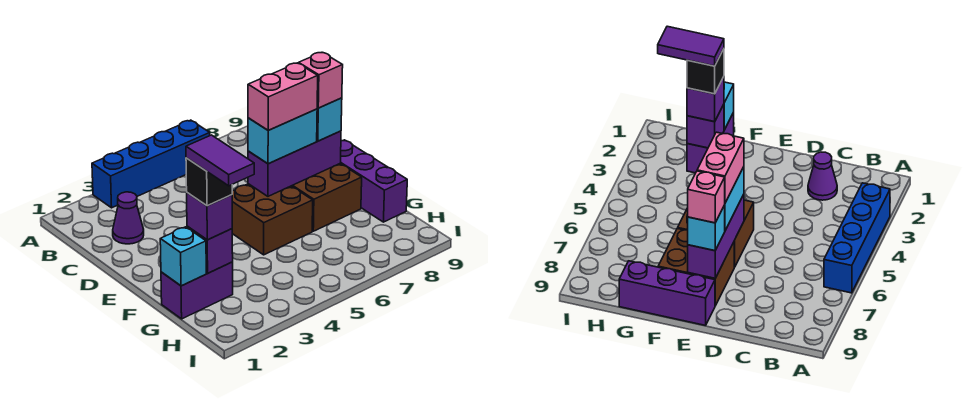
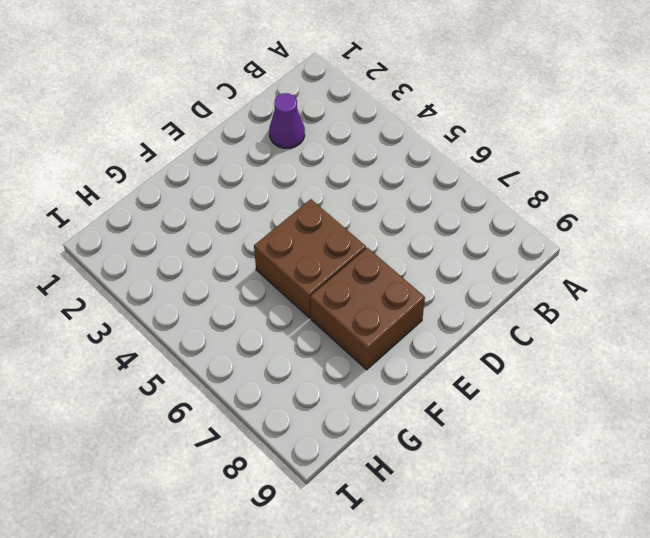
none -> blue brick A3:A6 level 1
none -> purple brick E9:G9 level 1
none -> purple brick G1:G2 level 1

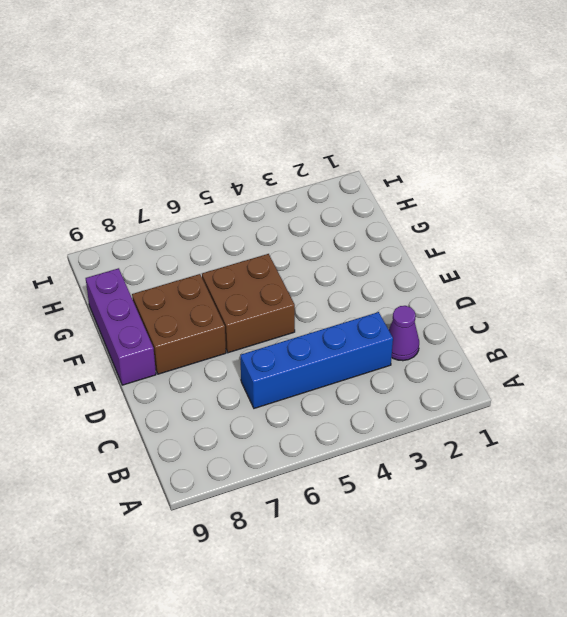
blue brick C3:C6 level 1 -> blue brick A3:A6 level 1
none -> purple brick G1:G2 level 1
none -> purple brick E6:E8 level 2
none -> cyan brick G1 level 2

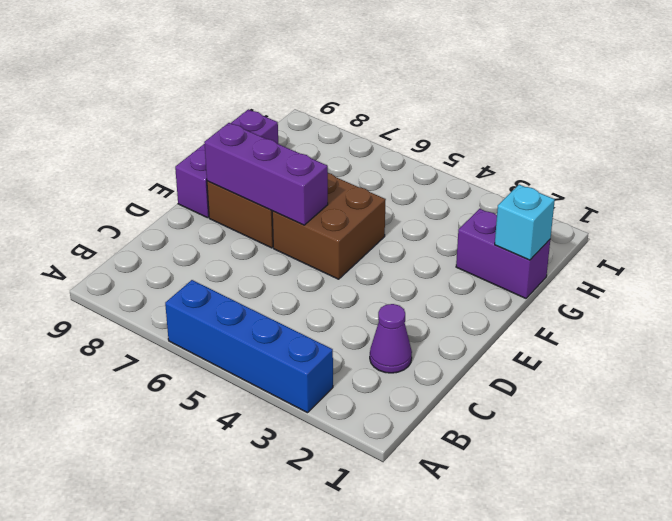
none -> purple brick G2 level 2
none -> cyan brick E6:E7 level 3
none -> cyan brick E8 level 3

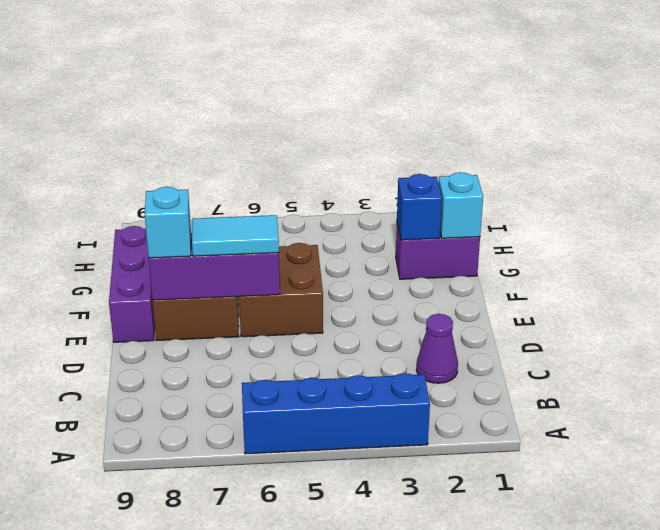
cyan tile E6:E7 level 3 -> cyan brick E6:E7 level 3
blue brick G2 level 2 -> purple brick G2 level 2
none -> purple brick G2 level 3
none -> pink brick E6:E7 level 4
none -> pink brick E8 level 4

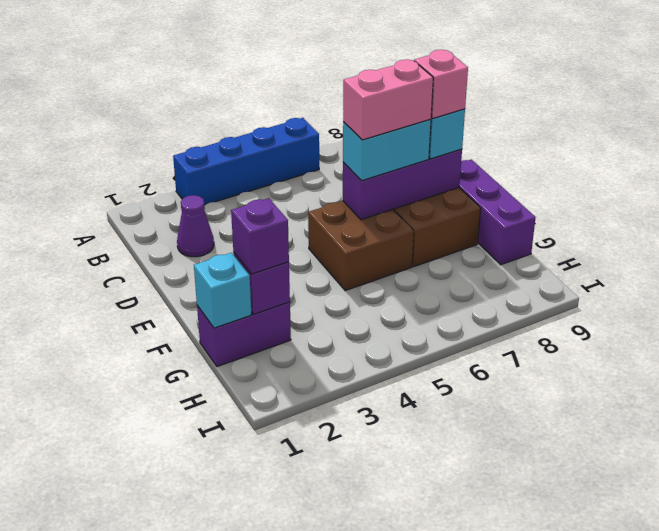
none -> black brick G2 level 4
none -> purple tile G2:H2 level 5

